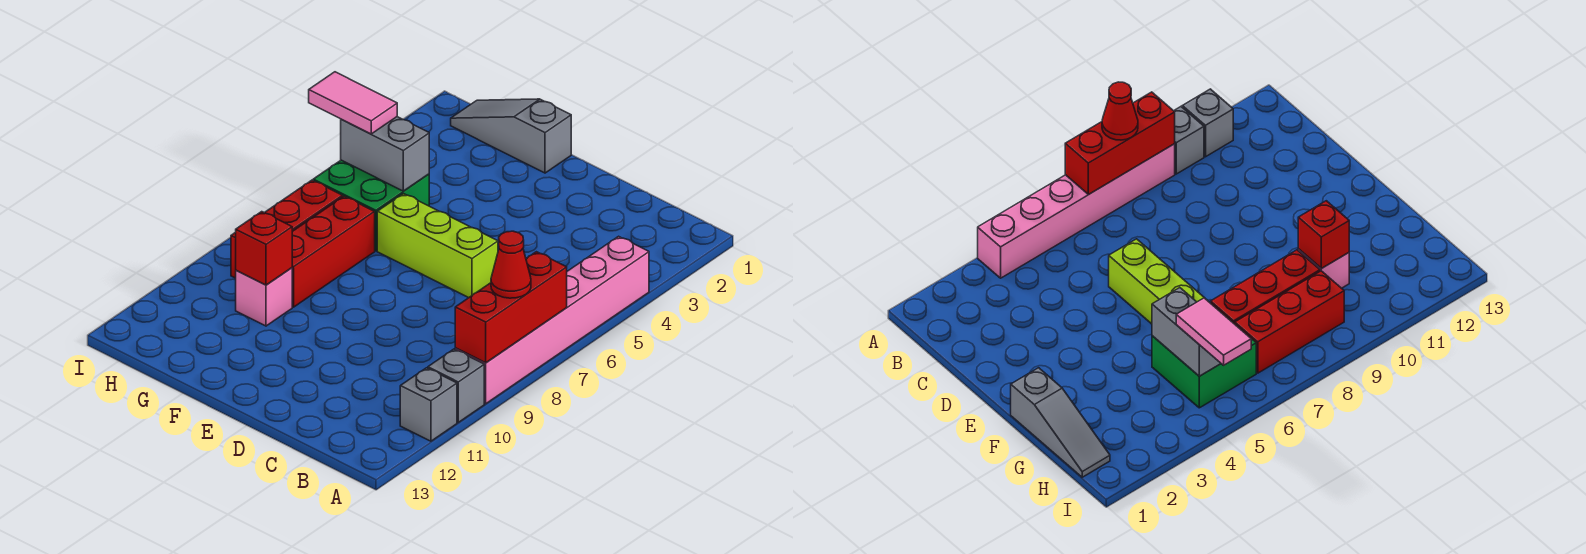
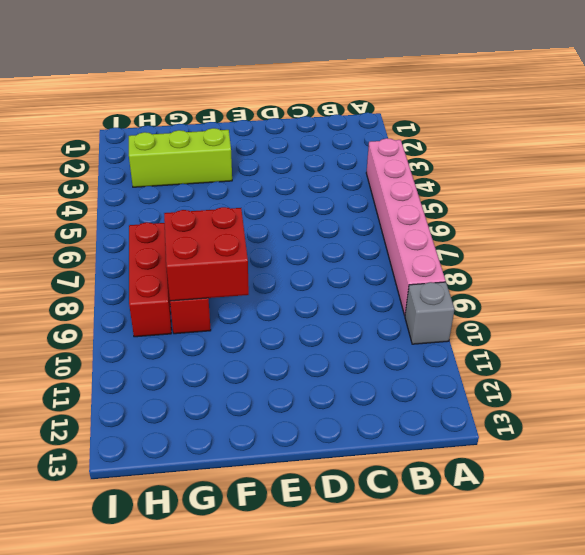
lime brick F3:H3 level 1 -> lime brick D6:F6 level 1
red brick F8:G9 level 2 -> none
none -> grey brick A11 level 1
none -> grey slope F1:H1 level 1 top F
none -> green brick G5:H6 level 1

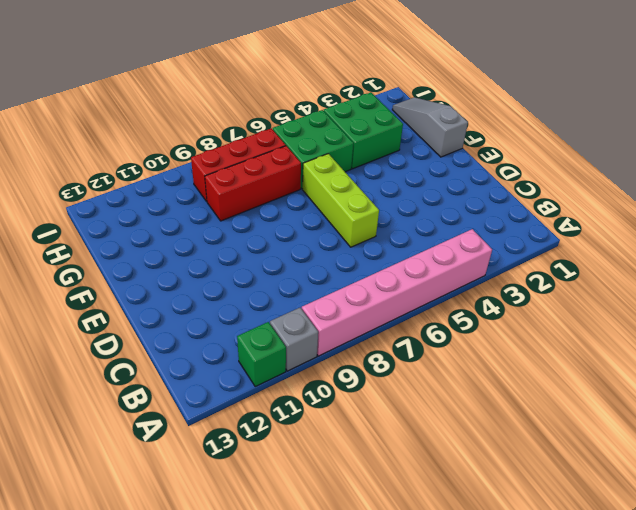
green brick A11 level 1 -> grey brick A11 level 1
green brick G3:H4 level 1 -> none
none -> pink brick G10 level 1
none -> red brick A7:A9 level 2
none -> grey brick G5:H5 level 2

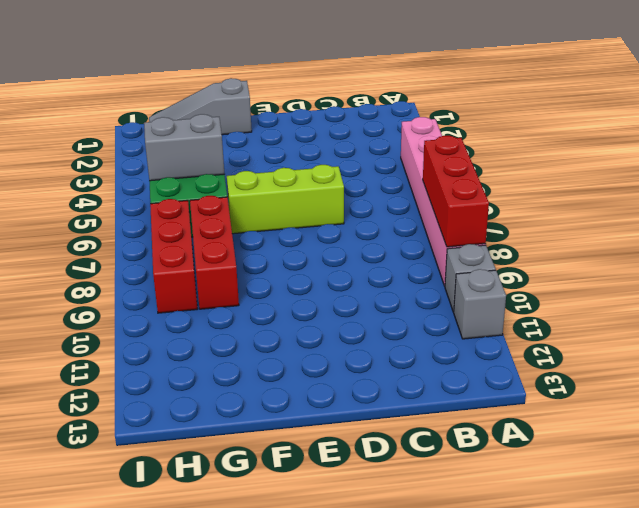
none -> pink brick G10 level 1
none -> red brick G10 level 2
none -> red cone A8 level 3

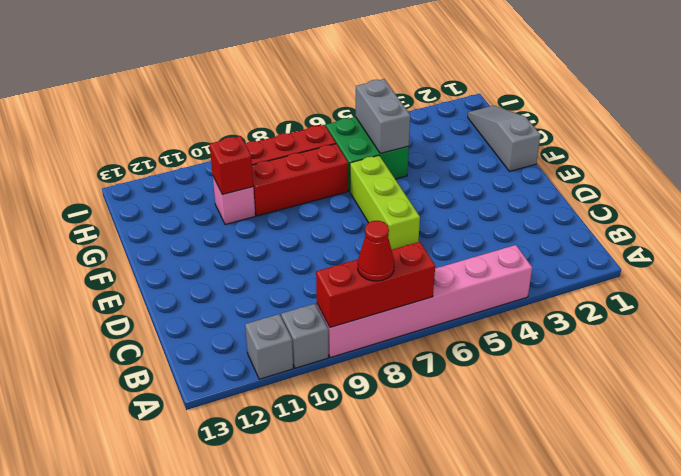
none -> pink tile H5:I5 level 3

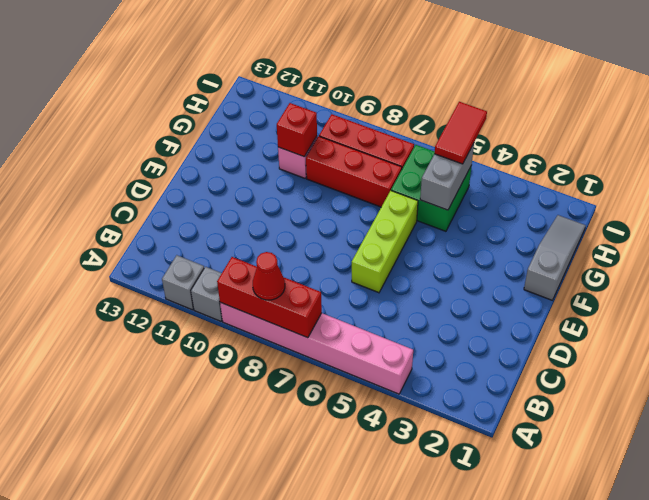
red tile H5:I5 level 3 -> pink tile H5:I5 level 3

